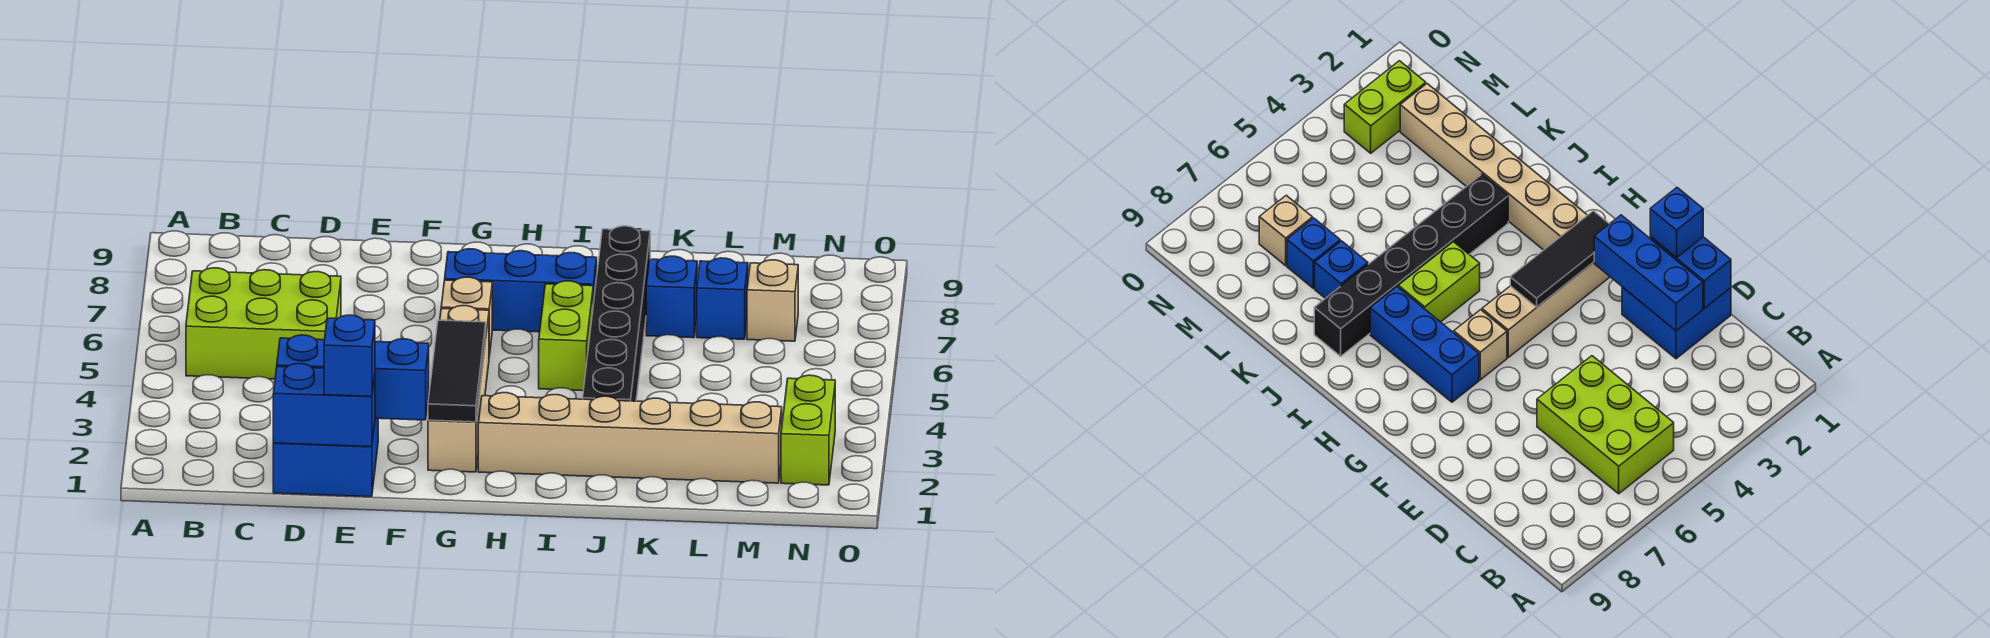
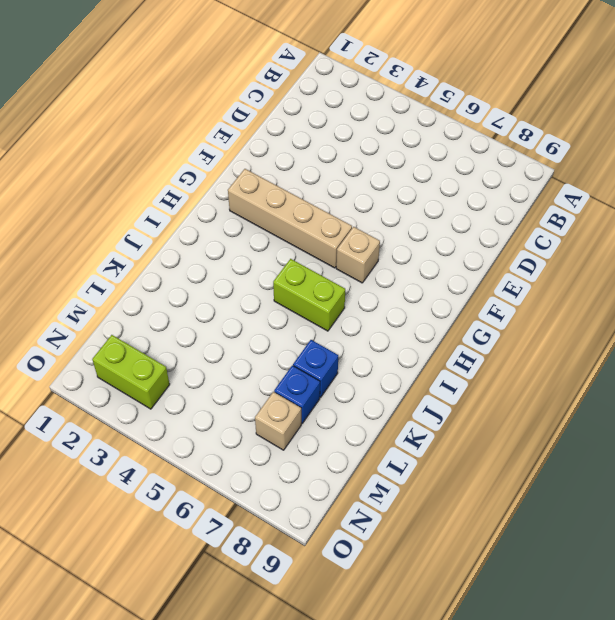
none -> lime brick B5:D6 level 1
none -> blue brick D1:E2 level 1
none -> blue brick G7:I7 level 1

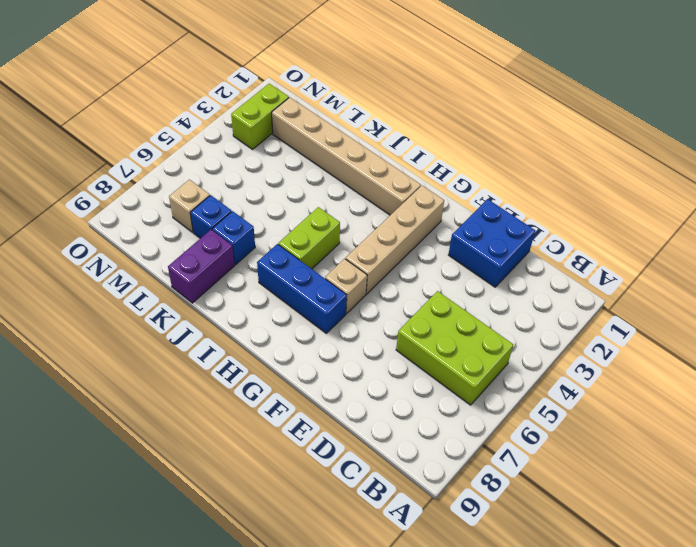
purple brick K8:K9 level 1 -> none
none -> black brick J3:J8 level 1
none -> blue brick D1:E1 level 2
none -> blue brick D2:F2 level 2

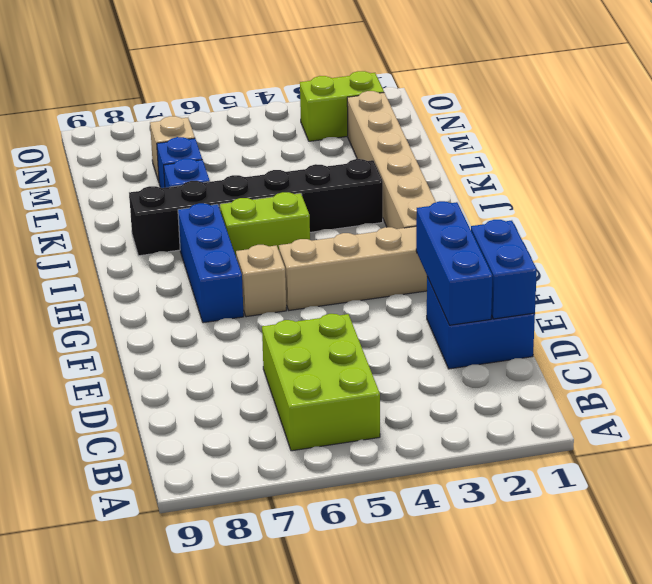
none -> black tile G2:G4 level 2
none -> blue brick E1 level 3

